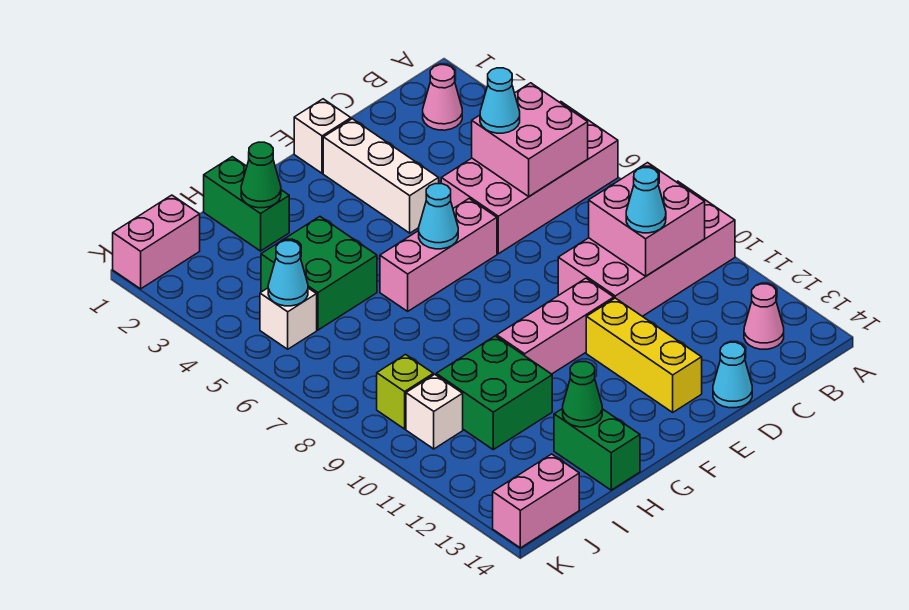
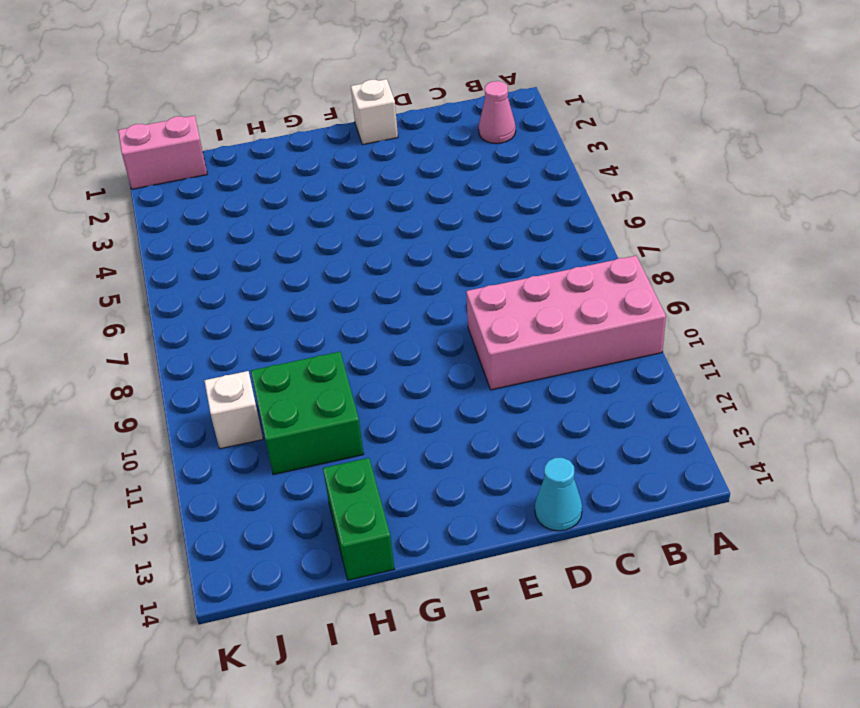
none -> pink brick A5:D6 level 1
none -> pink cone B13 level 1
none -> white brick E2:E4 level 1

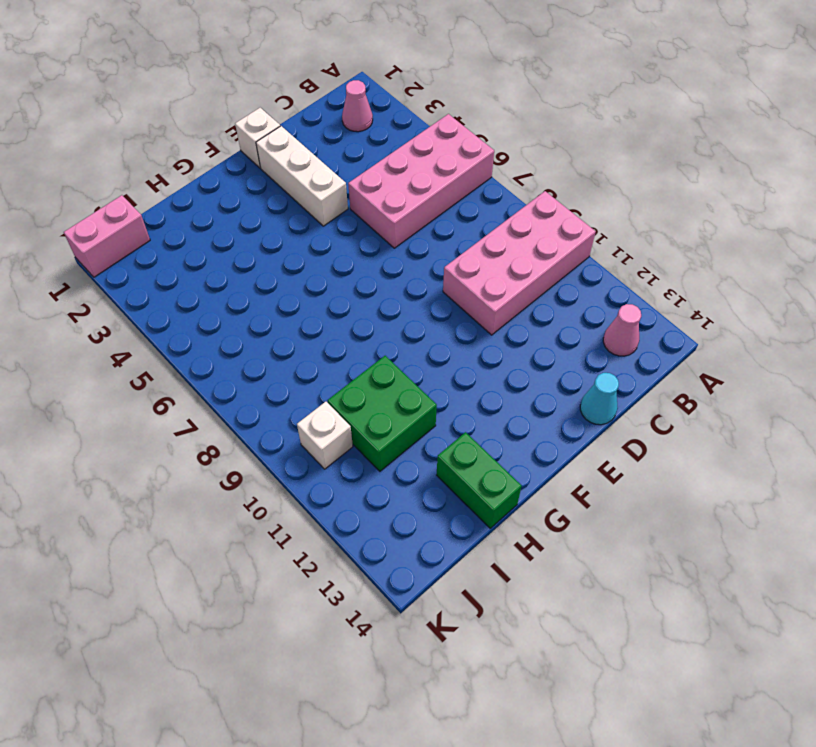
none -> pink brick E6:G6 level 1
none -> pink brick E10:G10 level 1
none -> yellow brick E11:E13 level 1

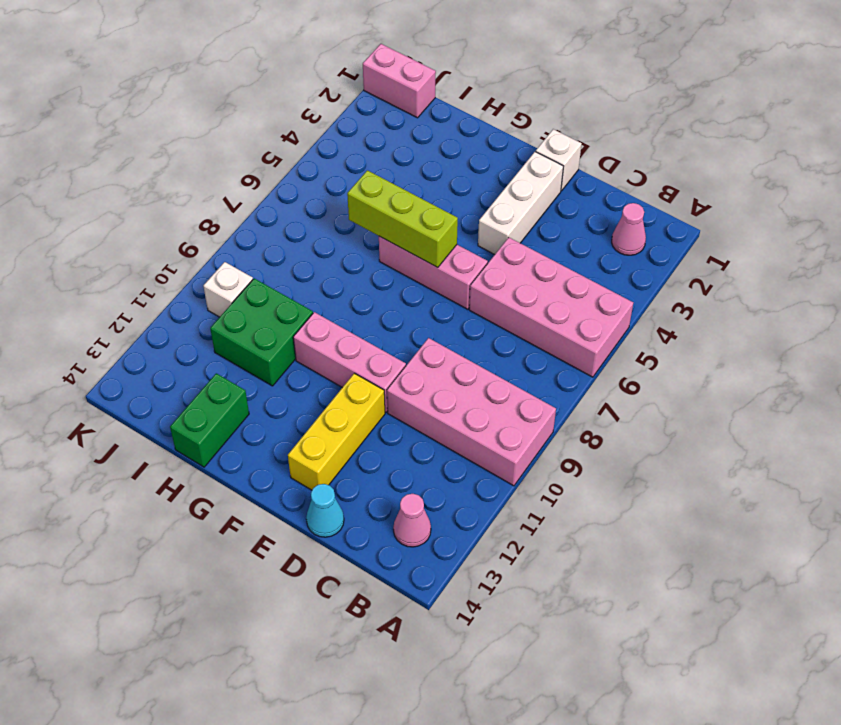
lime brick F6:H6 level 2 -> cyan cone F6 level 2
none -> green brick H1:H2 level 1
none -> green brick H4:I5 level 1
none -> white brick J5 level 1

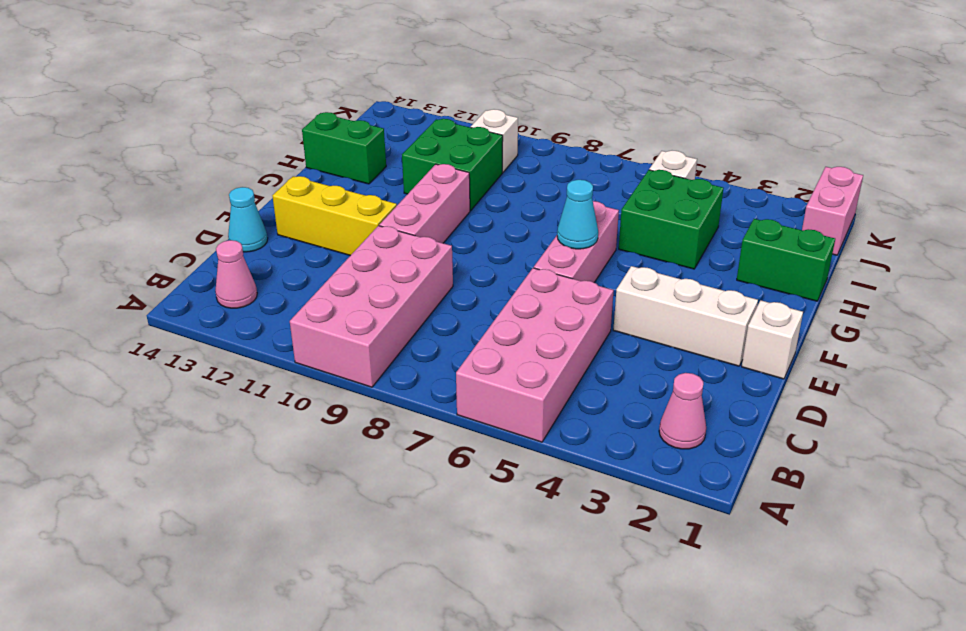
none -> lime brick J9 level 1
none -> pink brick J14:K14 level 1
none -> pink brick B5:C6 level 2

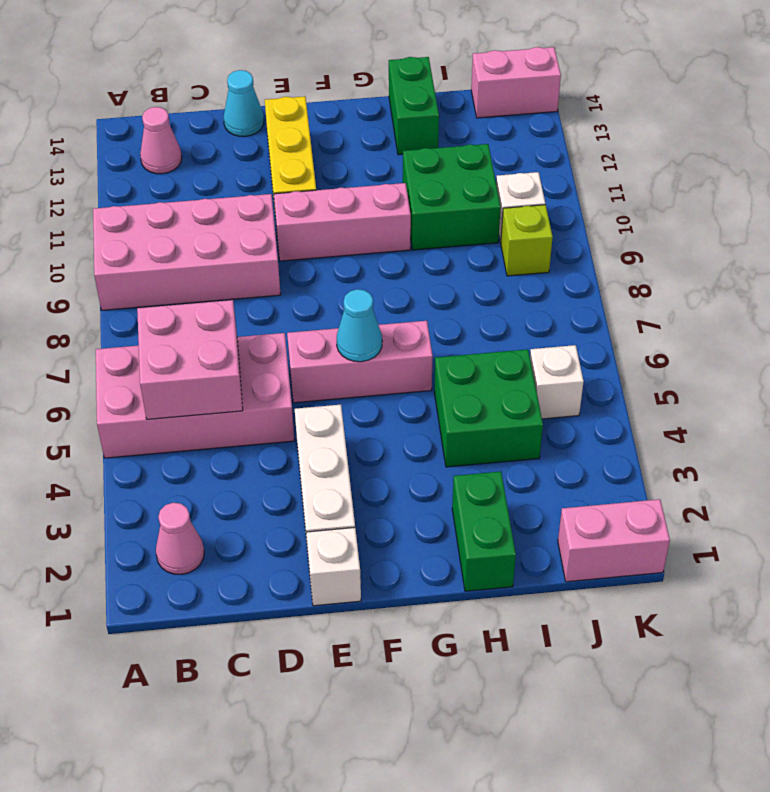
none -> pink brick B9:C10 level 2
none -> green cone H2 level 2
none -> green cone H13 level 2

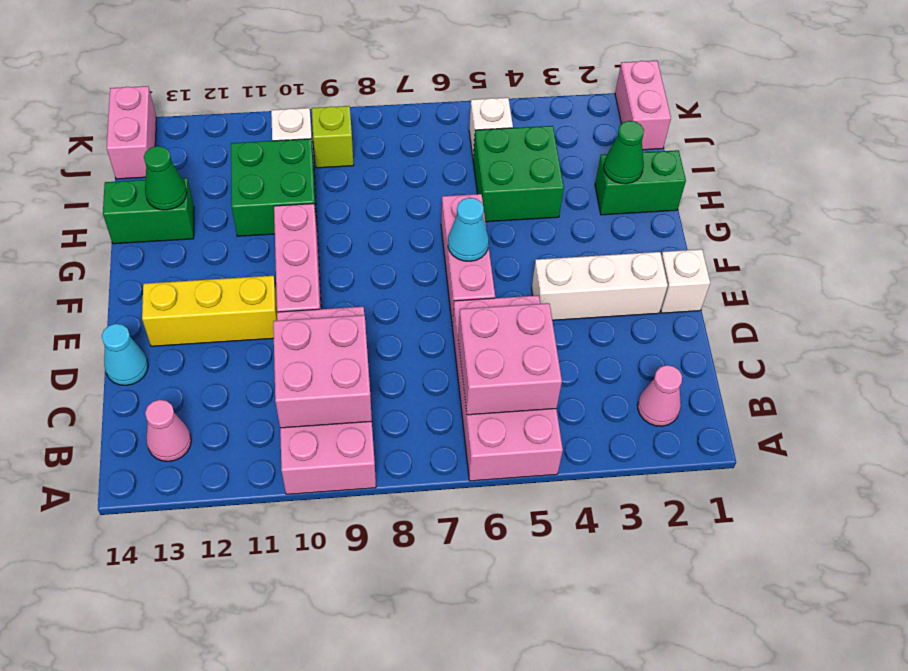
none -> cyan cone J5 level 2
none -> cyan cone C5 level 3
none -> cyan cone C10 level 3

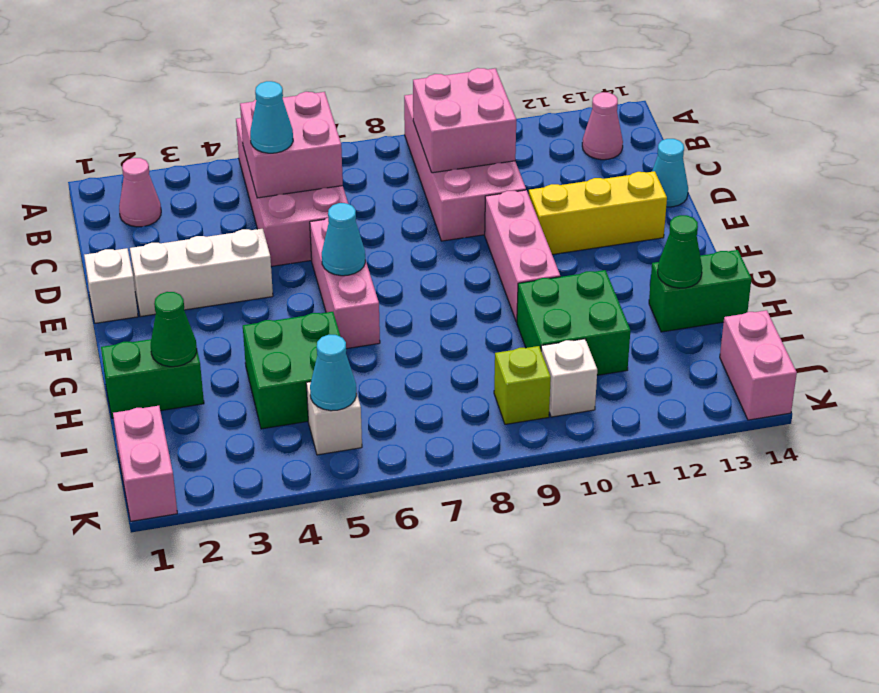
none -> cyan cone C10 level 3

